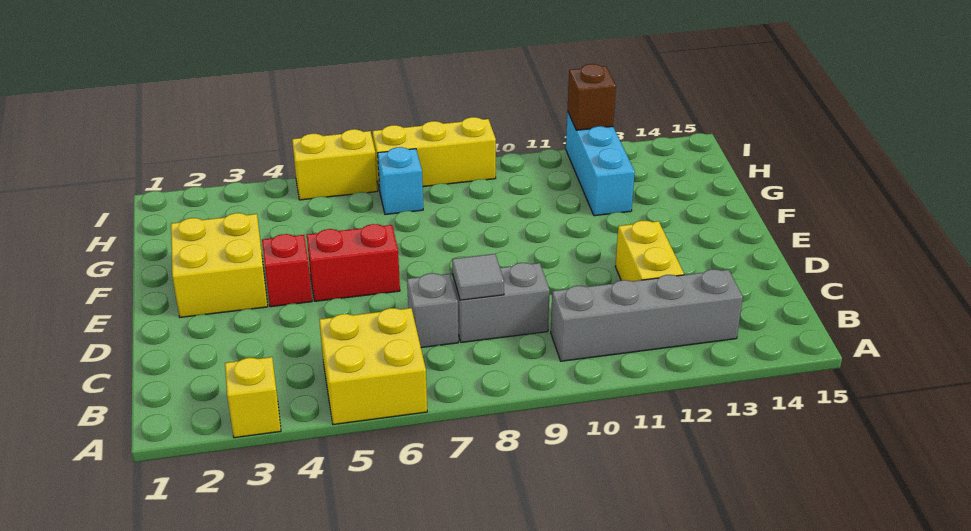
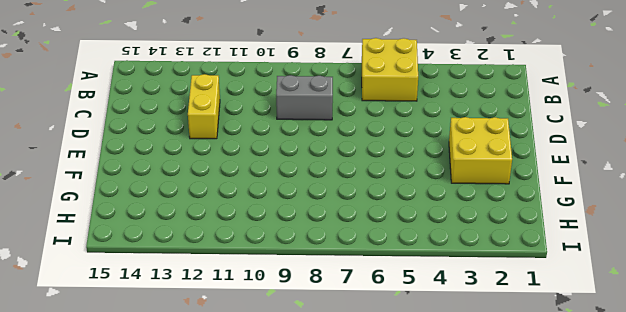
none -> yellow brick A3 level 1
none -> grey brick B10:B13 level 1
none -> grey brick C7 level 1

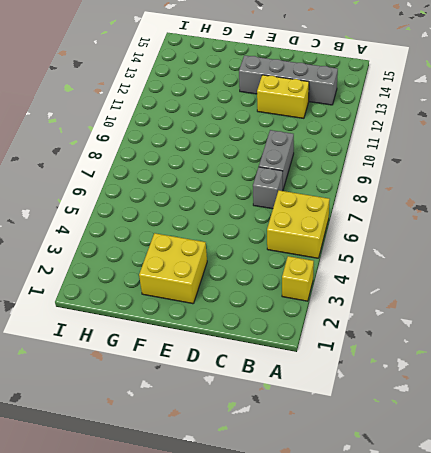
grey brick B13:E13 level 1 -> grey brick B10:B13 level 1
none -> red brick E4 level 1
none -> red brick E5:E6 level 1
none -> cyan brick G12:I12 level 1

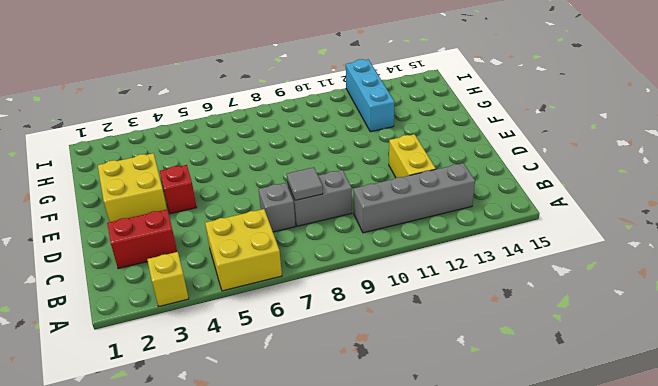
red brick C2:C3 level 1 -> red brick E5:E6 level 1
none -> cyan brick H7 level 1
none -> yellow brick I5:I6 level 1
none -> yellow brick I7:I9 level 1

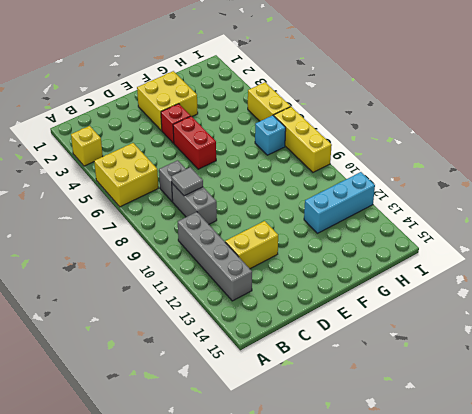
none -> brown brick I12 level 2

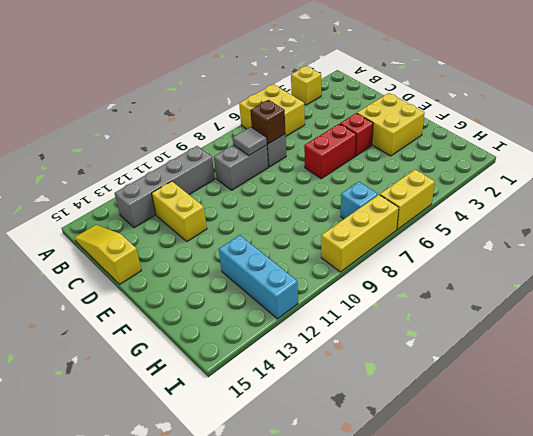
yellow slope B15:D15 level 1 top D -> none
brown brick C7 level 2 -> brown brick I12 level 2

